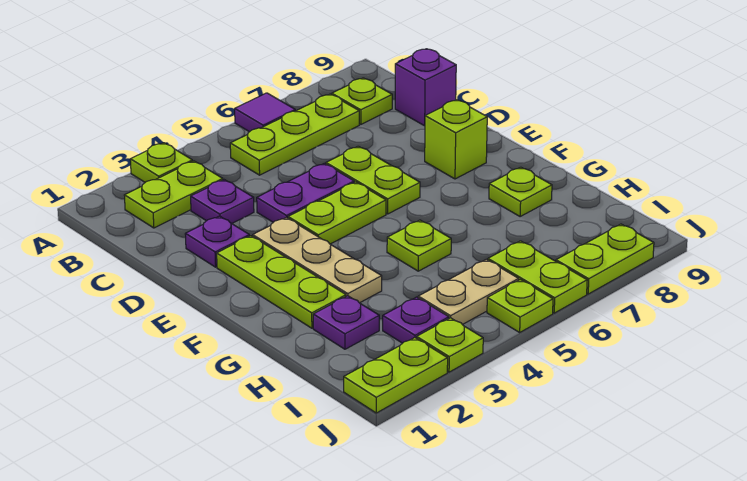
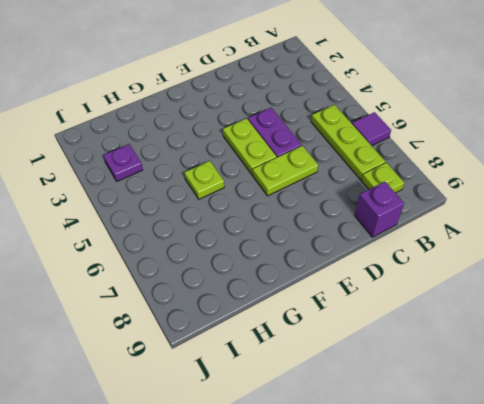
none -> lime plate A3 level 1
none -> lime plate B2:B3 level 1
none -> purple plate C3 level 1

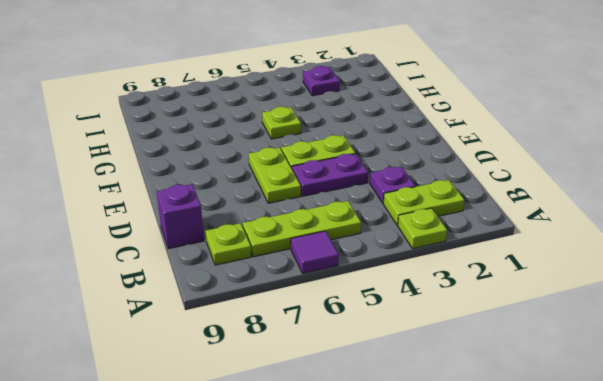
none -> purple plate D2 level 1
none -> lime plate E2:G2 level 1
none -> tan plate E3:G3 level 1

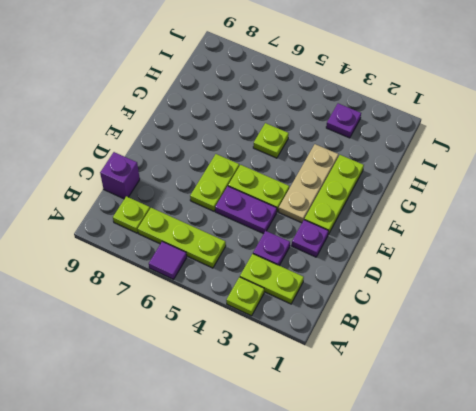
none -> lime brick E8 level 1
none -> lime plate G8 level 1
none -> purple plate H2 level 1

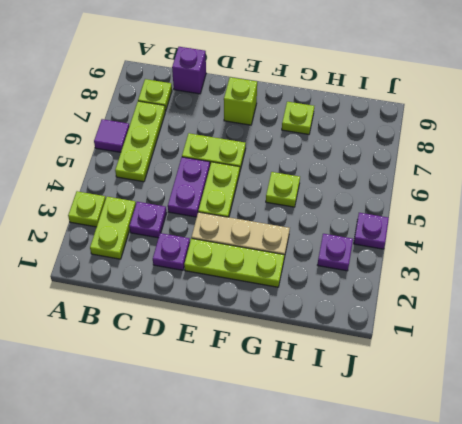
purple plate J4 level 1 -> purple plate H2 level 1
none -> tan plate I4:I5 level 1
none -> lime plate I6:J6 level 1
none -> lime plate J1:J2 level 1

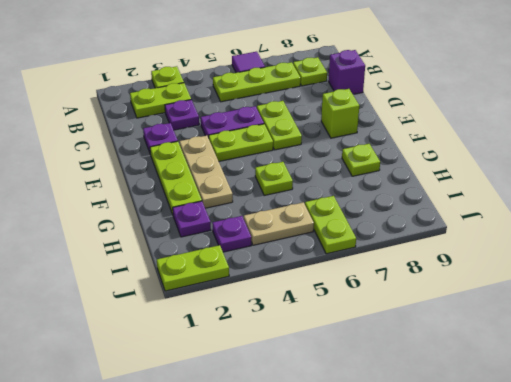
none -> lime plate J3 level 1
none -> lime plate J5 level 1
none -> lime plate J7:J8 level 1

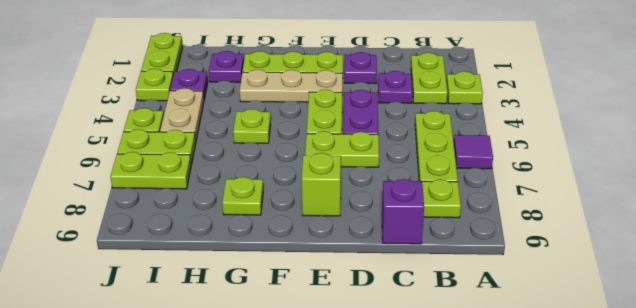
lime plate I7:J7 level 1 -> lime plate J7:J8 level 1

